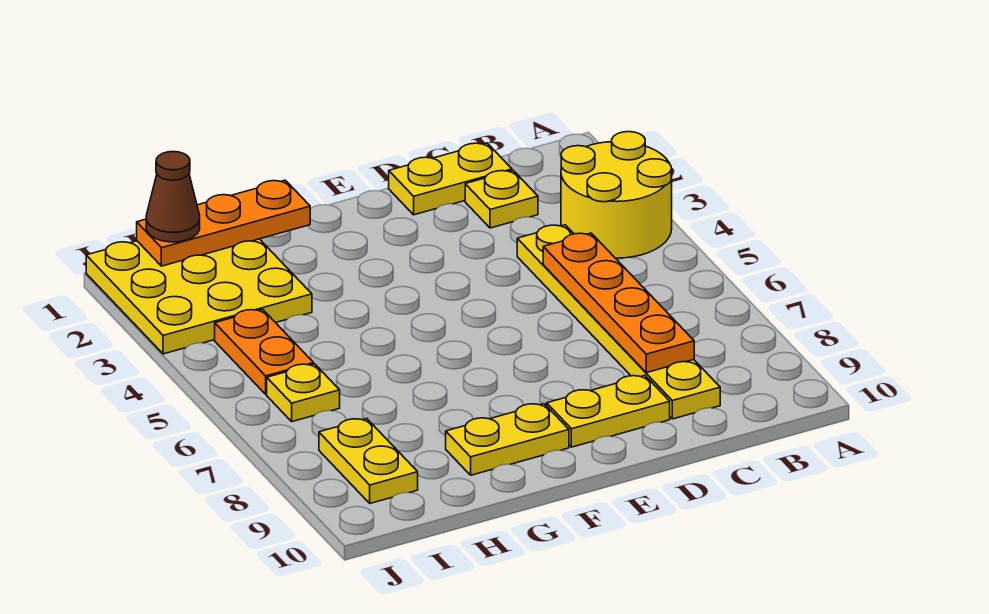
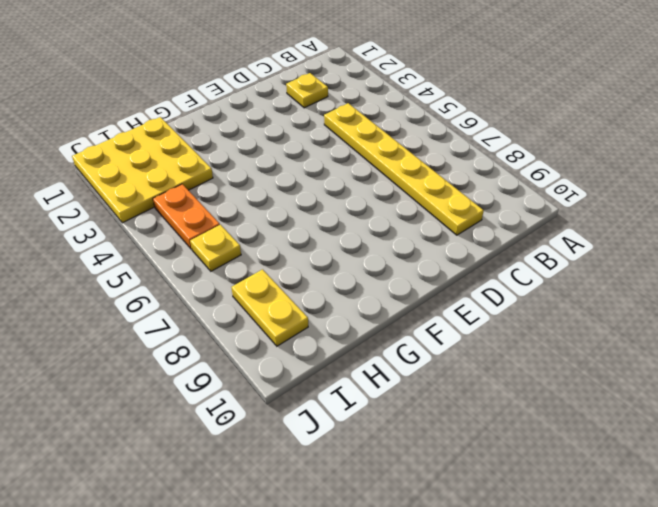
none -> yellow round brick A3:B4 level 1
none -> yellow plate C1:D1 level 1
none -> yellow plate D9:E9 level 1

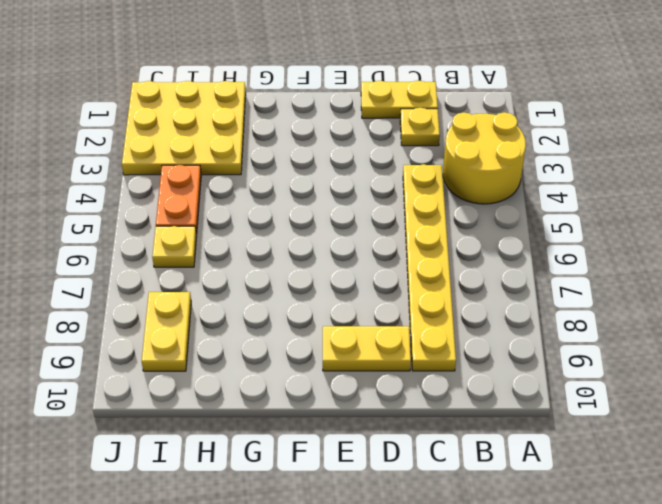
none -> yellow plate F9:G9 level 1
none -> orange plate C5:C8 level 2
none -> orange plate G1:I1 level 2

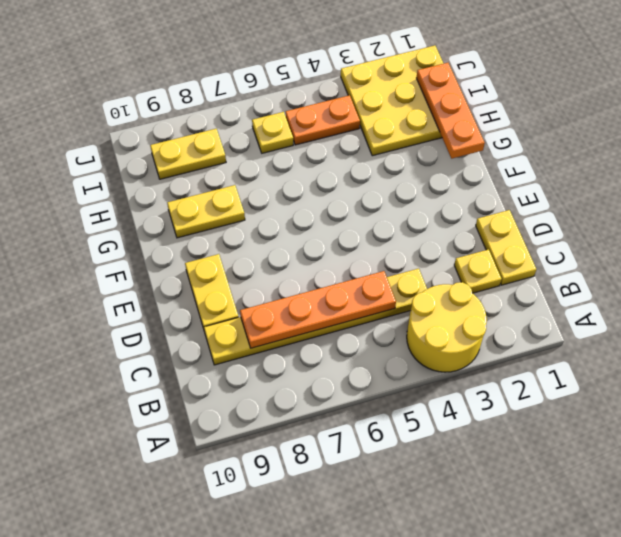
yellow plate G8:G9 level 1 -> yellow plate F9:G9 level 1
none -> brown cone I1 level 3

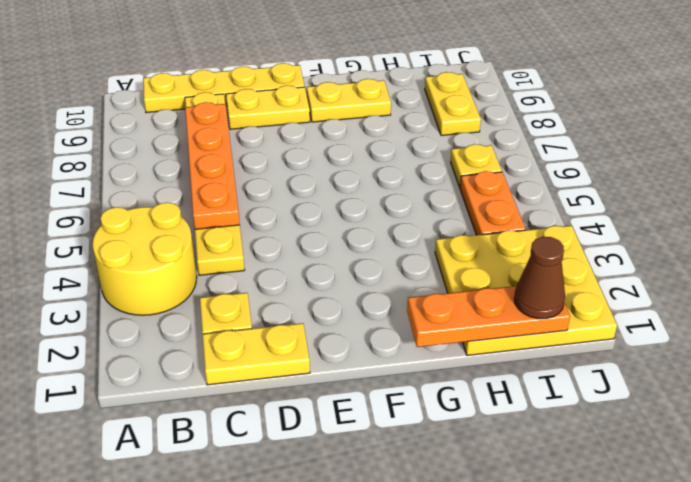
yellow plate B10:E10 level 1 -> none

